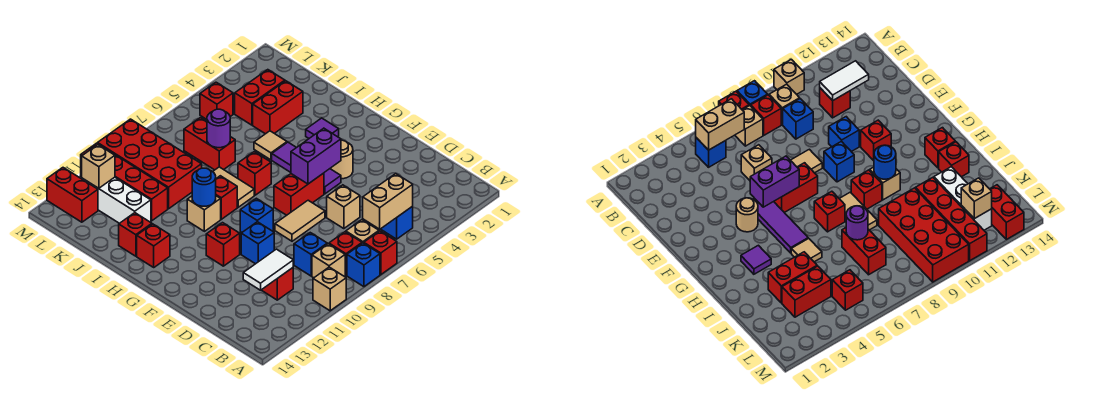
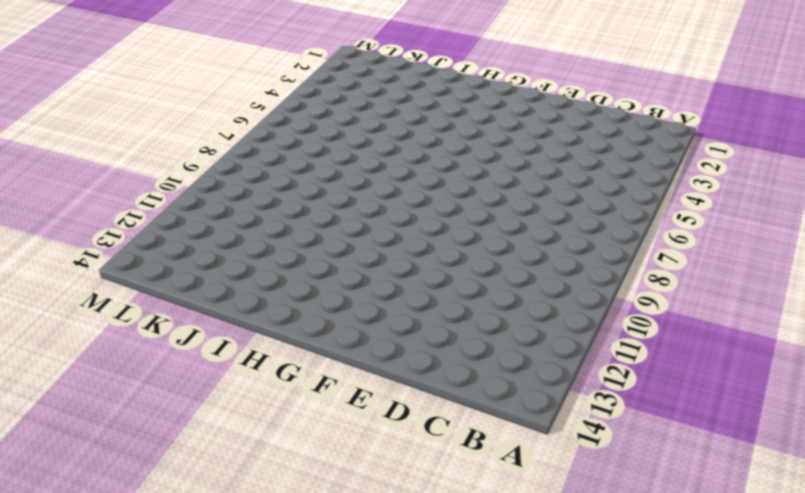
none -> red brick A7 level 1
none -> blue brick A8 level 1
none -> tan brick A10 level 1
none -> blue brick B5 level 1

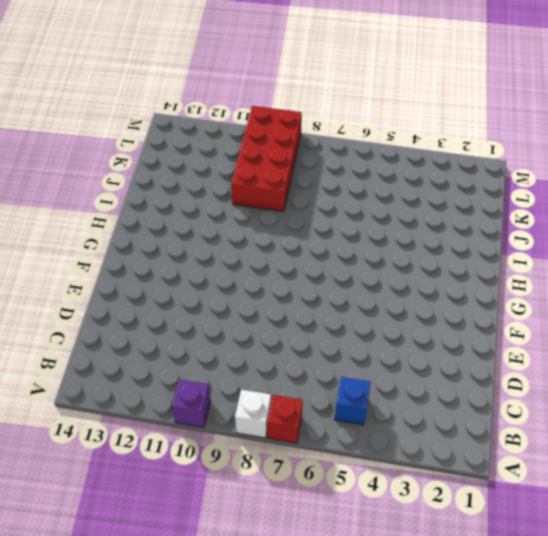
white brick A8 level 1 -> blue brick A8 level 1
purple brick A10 level 1 -> tan brick A10 level 1
none -> tan brick B7 level 1
none -> red brick B8 level 1
none -> tan brick B9 level 1
none -> blue brick C9 level 1

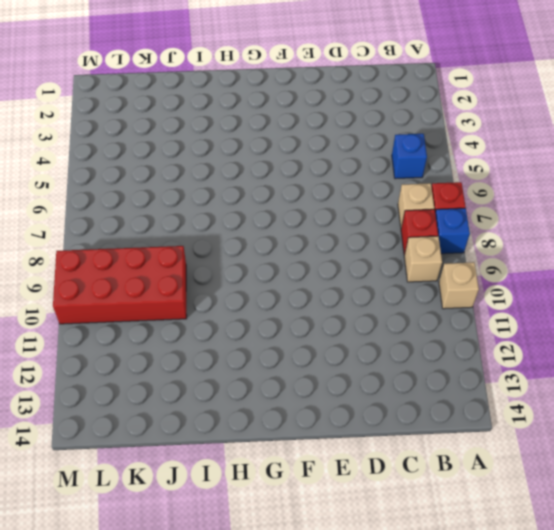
none -> blue brick C9 level 1
none -> red brick C11 level 1
none -> tan brick D6 level 1
none -> tan tile E7:E8 level 1

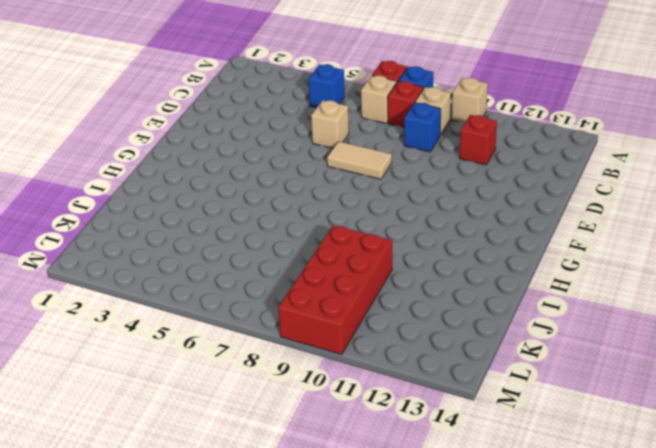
none -> blue brick E10 level 1
none -> tan round brick F4 level 1
none -> purple tile F5:H5 level 1
none -> red brick F6:F7 level 1

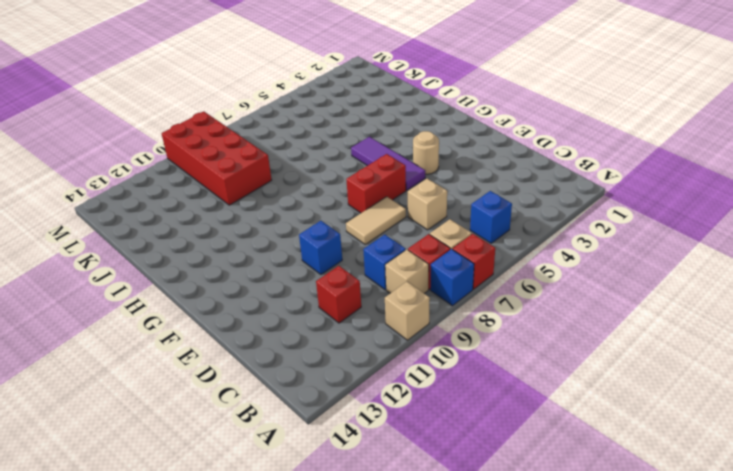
none -> blue brick F9 level 1
none -> red brick F11 level 1
none -> purple tile H3 level 1
none -> red brick H7 level 1

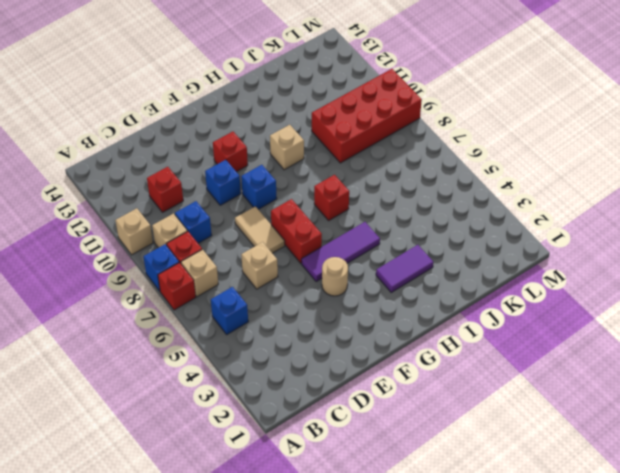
purple tile H3:I3 level 1 -> purple tile H3 level 1
none -> tan tile H8:I8 level 1
none -> red brick H9 level 1
none -> red brick H13 level 1
none -> tan tile I5 level 1

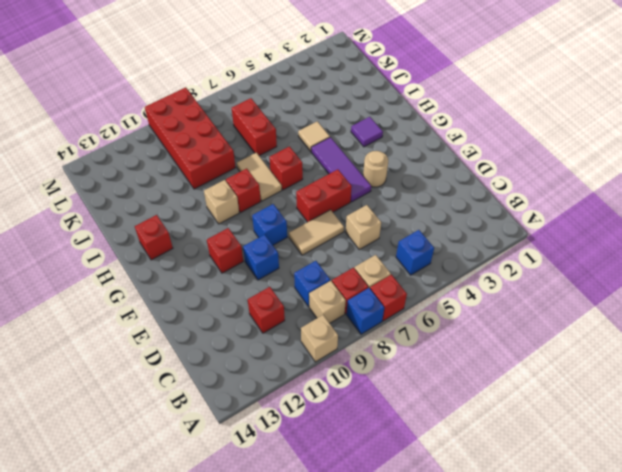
none -> red brick I13 level 1
none -> red brick J3:J4 level 1
none -> red brick J11:M11 level 1
none -> white brick J12:L12 level 1

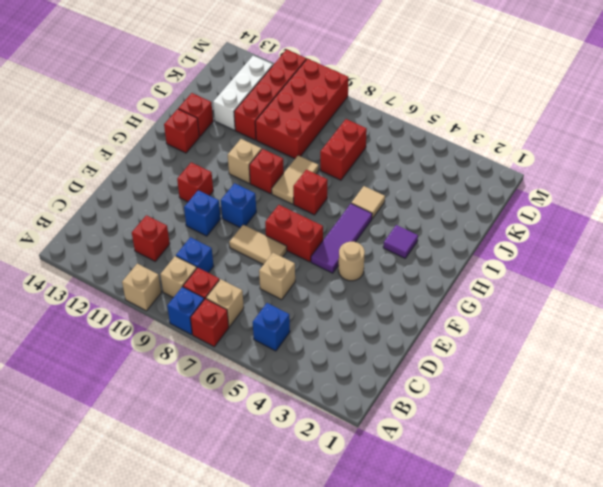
none -> red brick J3:J4 level 1
none -> red brick K3:K4 level 1
none -> red brick L5 level 1
none -> red brick L13:M13 level 1

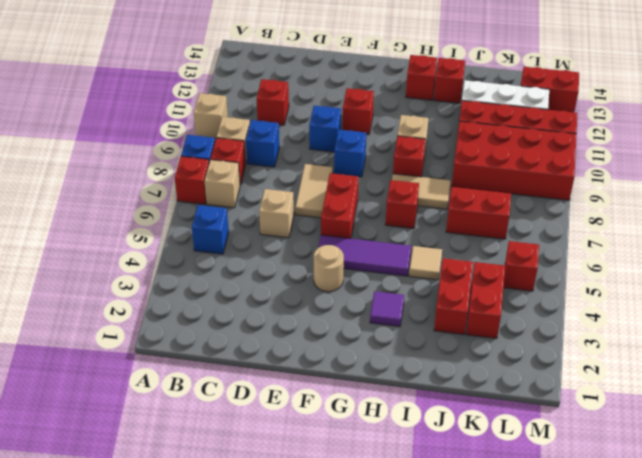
none -> tan brick B5:B6 level 2
none -> white tile C11:C12 level 2
none -> purple brick F5:F6 level 2
none -> blue round brick H10 level 2

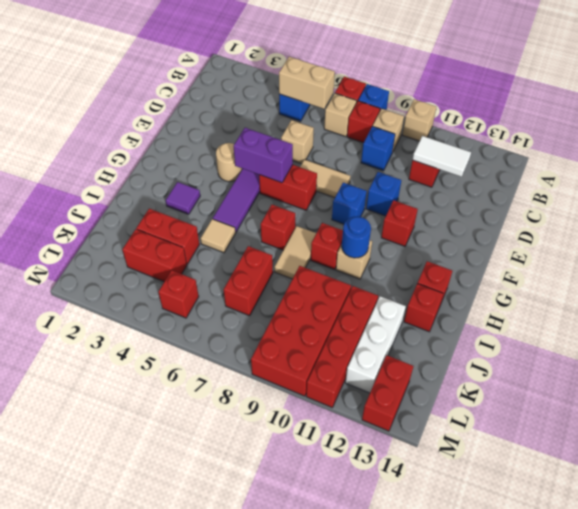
none -> purple round brick J7 level 2
none -> tan brick L12 level 2

